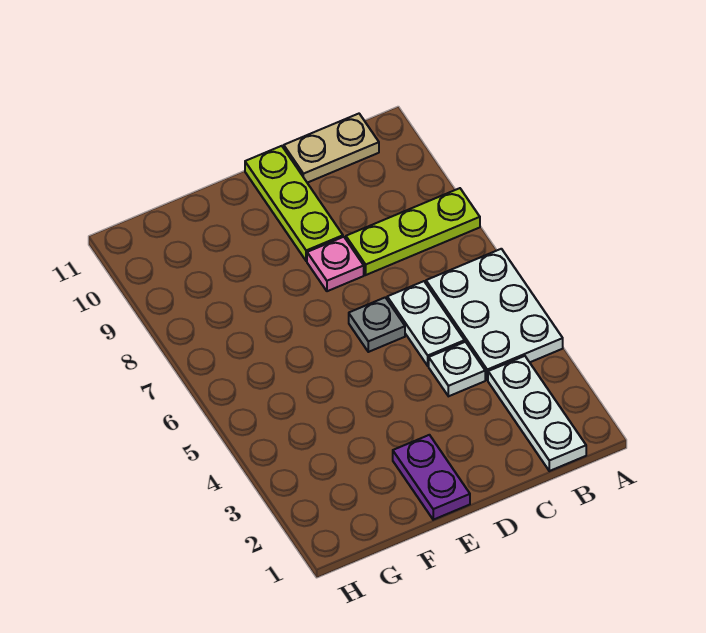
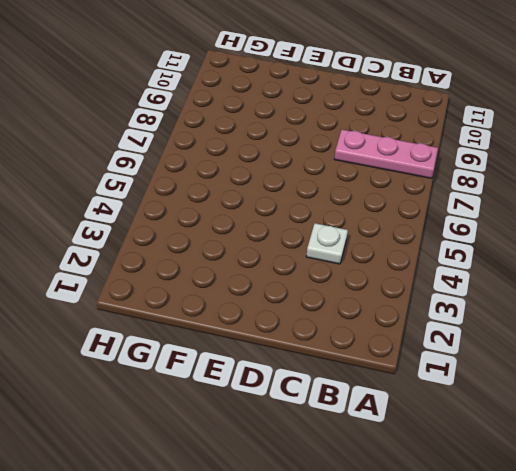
pink plate A8:C8 level 1 -> lime plate A8:C8 level 1
none -> white plate A4:B6 level 1
none -> white plate B1:B3 level 1

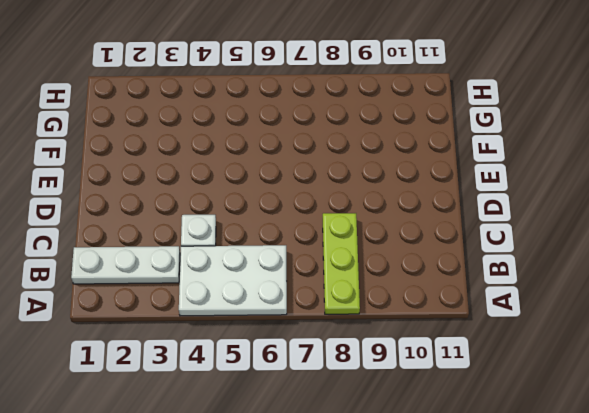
none -> tan plate B11:C11 level 1
none -> white plate C5:C6 level 1

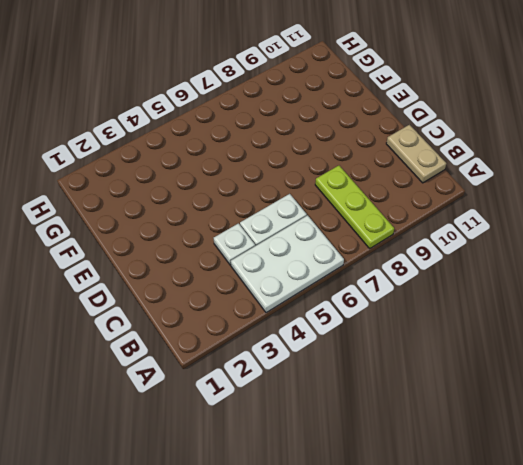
none -> white plate B1:B3 level 1
none -> grey plate D6 level 1

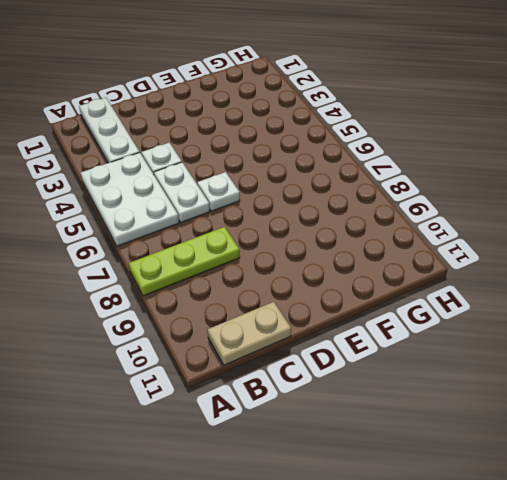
white plate D6 level 1 -> grey plate D6 level 1
none -> pink plate D8 level 1
none -> lime plate D9:D11 level 1

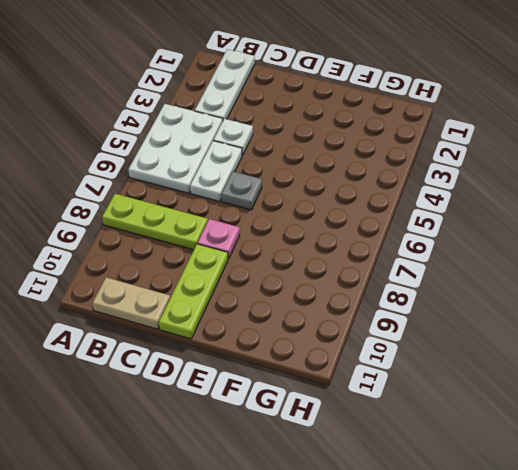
none -> purple plate E1:E2 level 1

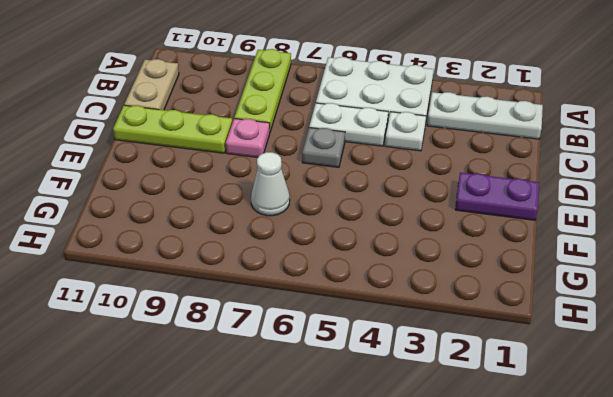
white cone F7 level 1 -> none

